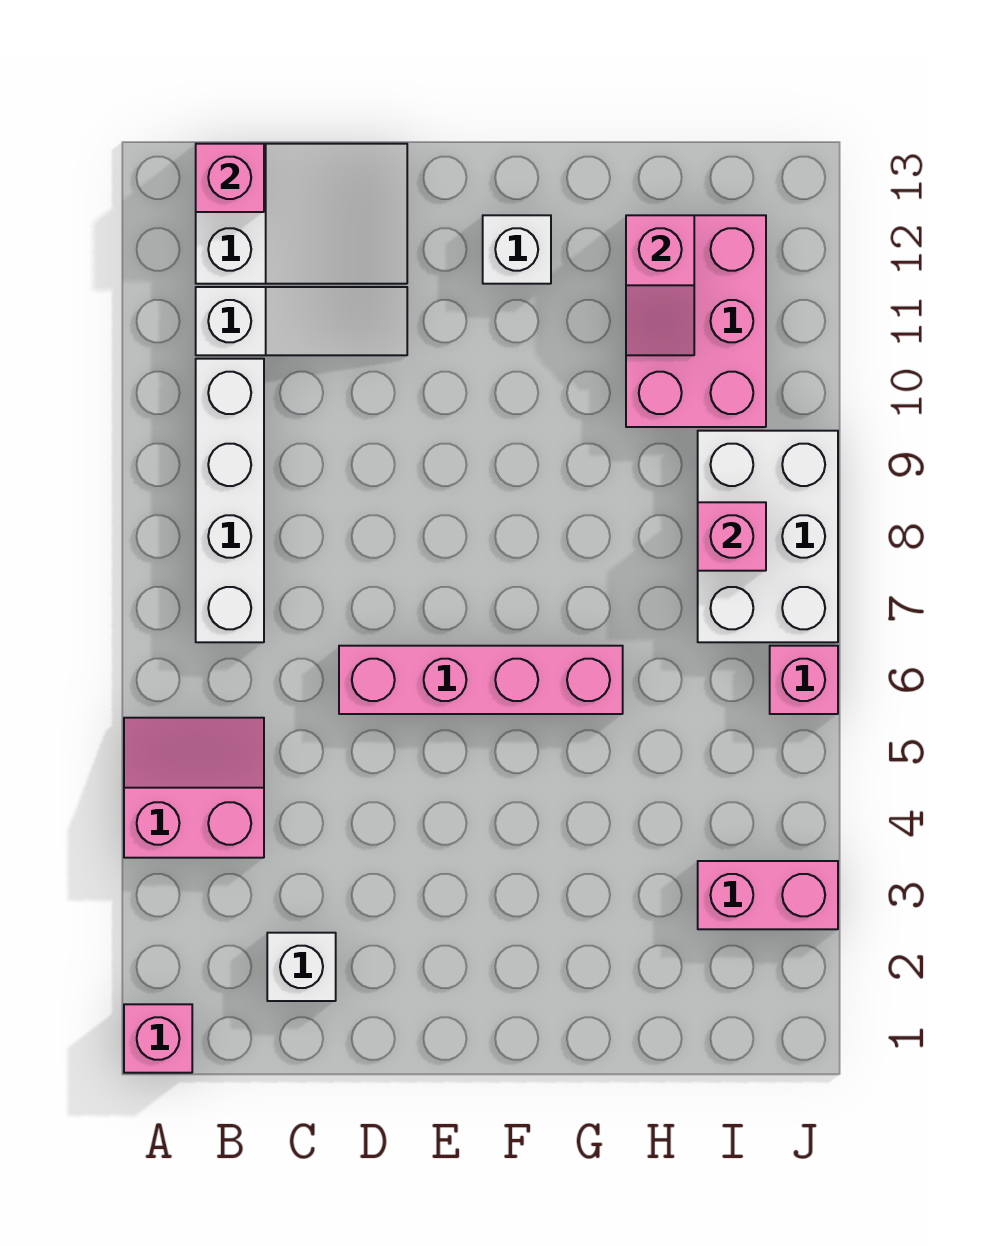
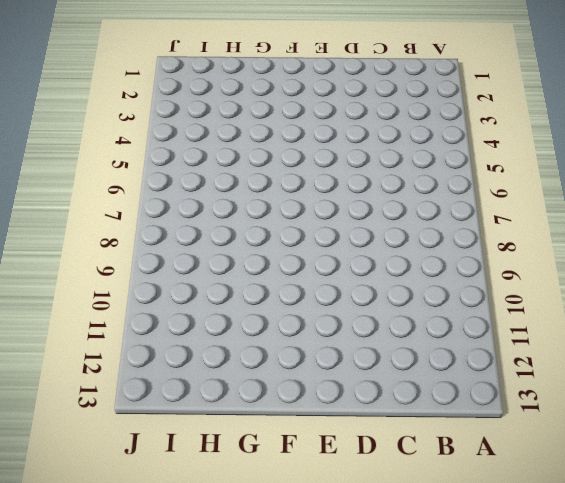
none -> pink brick A1 level 1
none -> pink slope A4:B5 level 1 top 4
none -> white brick B7:B10 level 1

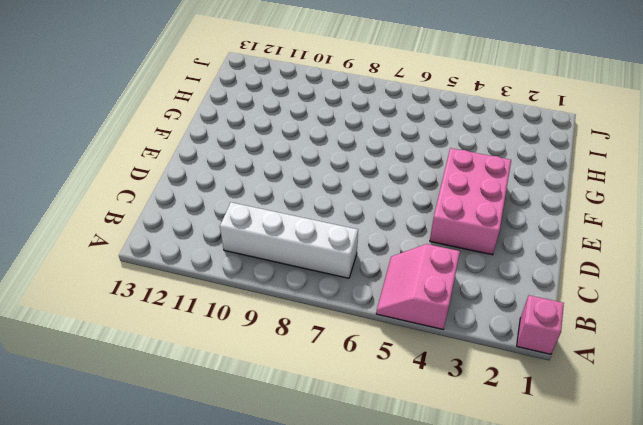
pink brick D3:F4 level 1 -> pink brick H10:I12 level 1
none -> white slope B11:D11 level 1 top B
none -> white slope B12:D13 level 1 top B
none -> white brick C2 level 1

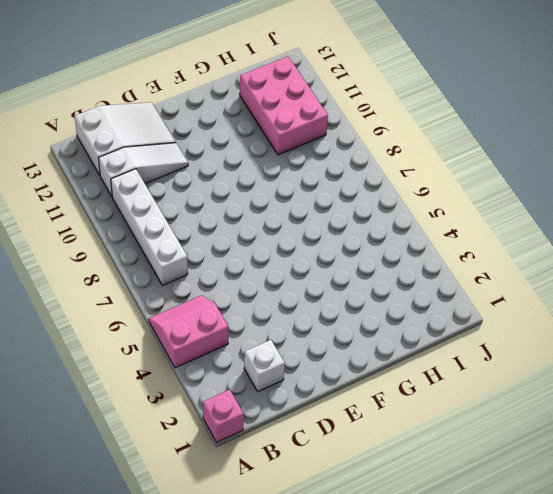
none -> pink brick D6:G6 level 1
none -> white brick F12 level 1
none -> pink brick I3:J3 level 1

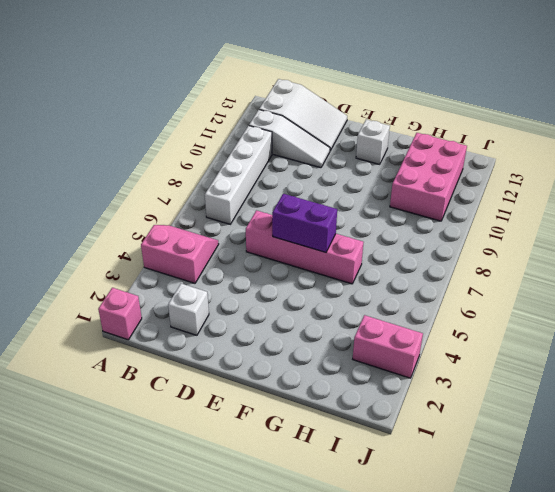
purple brick E6:F6 level 2 -> none
none -> white brick I7:J9 level 1
none -> pink brick J6 level 1
none -> pink brick B13 level 2

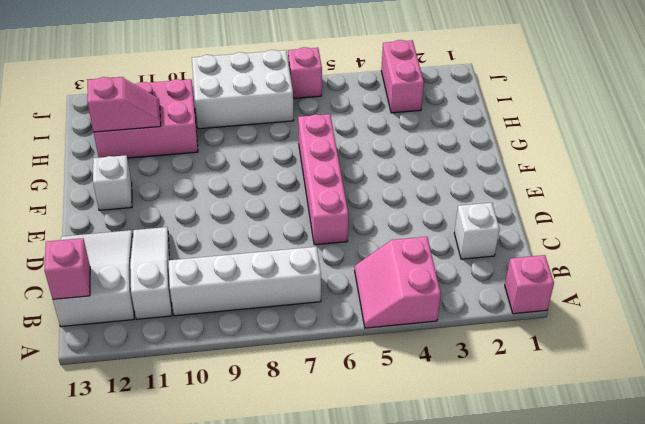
none -> pink brick I8 level 2

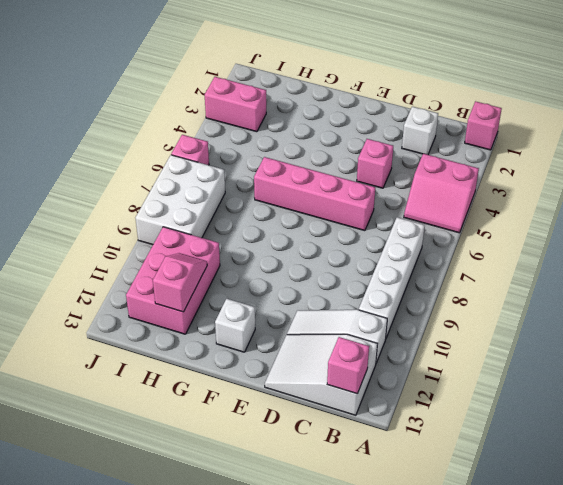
pink brick D4 level 1 -> pink brick I8 level 2

